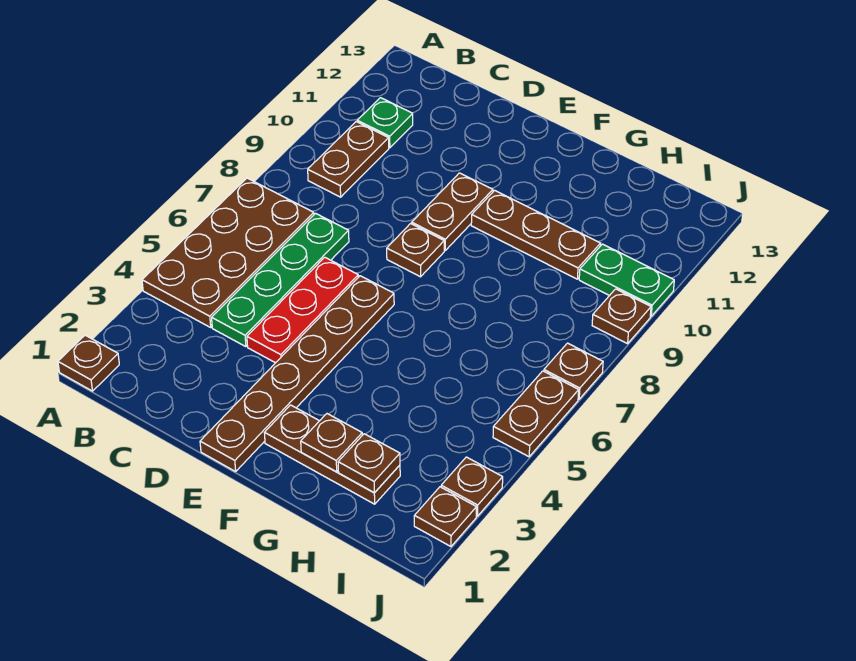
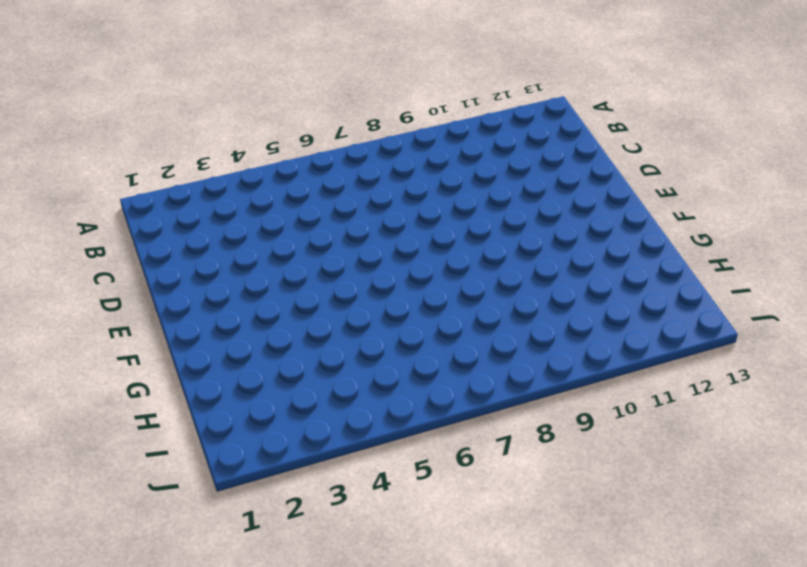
none -> brown plate A1 level 1
none -> brown plate A4:B7 level 1
none -> brown plate B9:B10 level 1

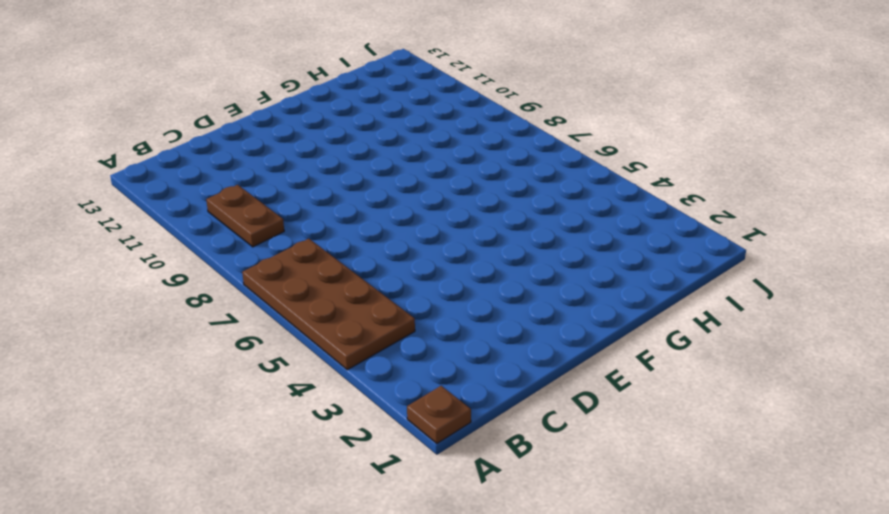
none -> green plate B11 level 1
none -> green plate C4:C7 level 1
none -> red plate D4:D6 level 1

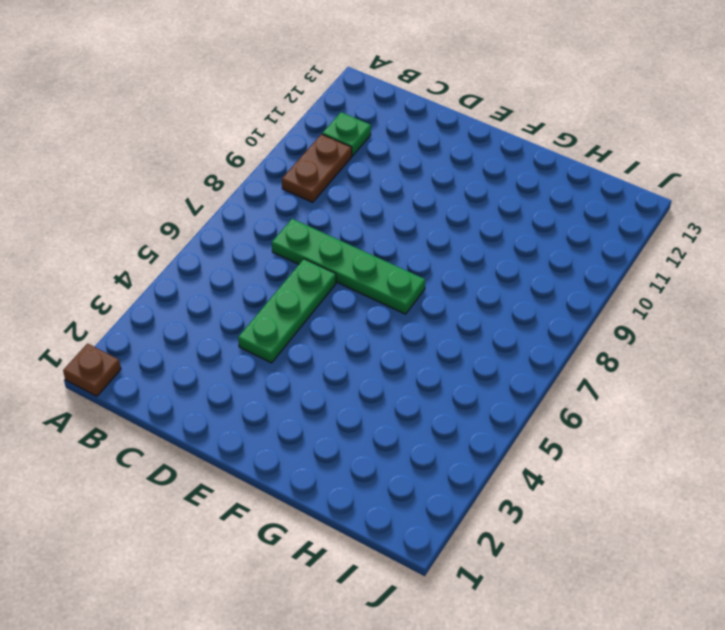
green plate C7:F7 level 1 -> green plate C4:C7 level 1
green plate D4:D6 level 1 -> red plate D4:D6 level 1
none -> brown plate A4:B7 level 1
none -> brown plate E1:E6 level 1
none -> brown plate E8 level 1

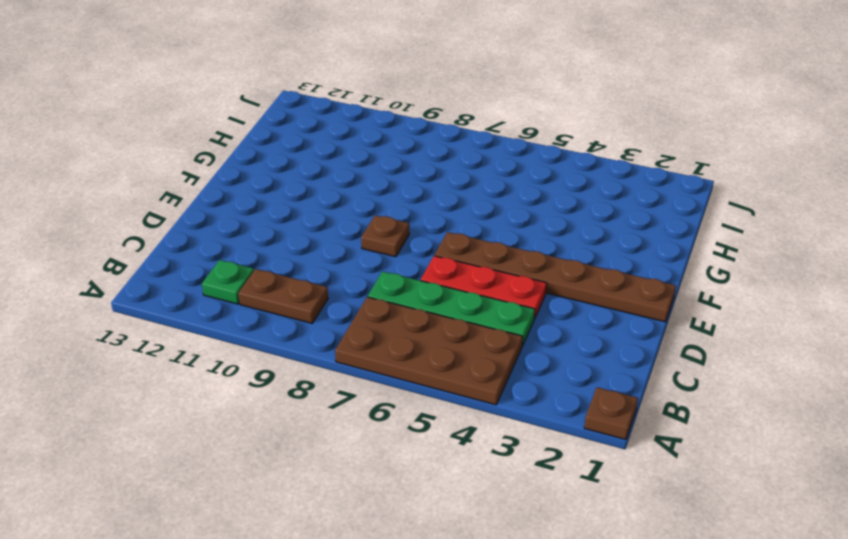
none -> brown plate E9:E10 level 1
none -> brown plate F2:H2 level 1
none -> brown plate F10:H10 level 1

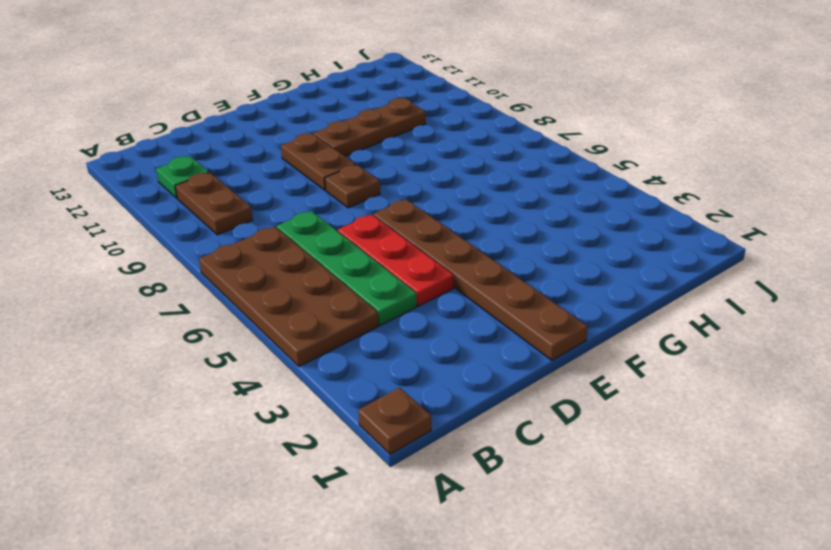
none -> brown plate F2:H2 level 1
none -> green plate I10:J10 level 1
none -> brown plate J2 level 1

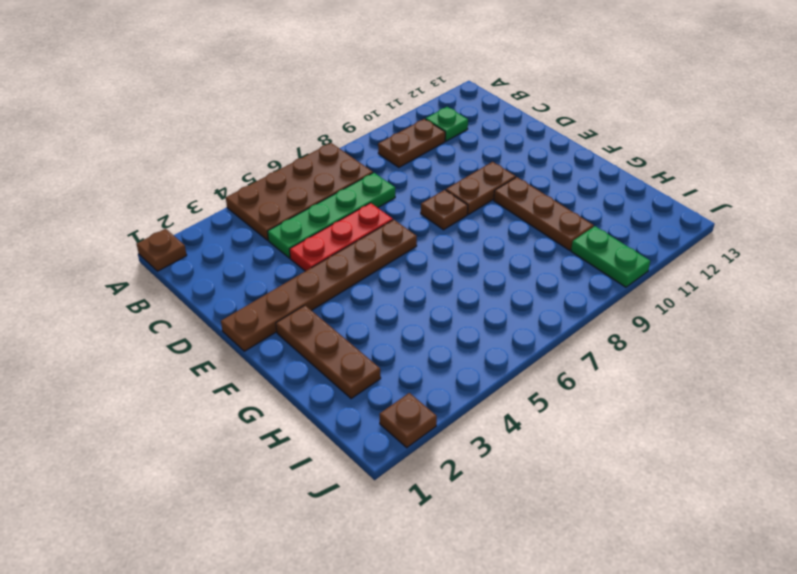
none -> brown plate J3 level 1
none -> brown plate J5:J6 level 1
none -> brown plate J7 level 1

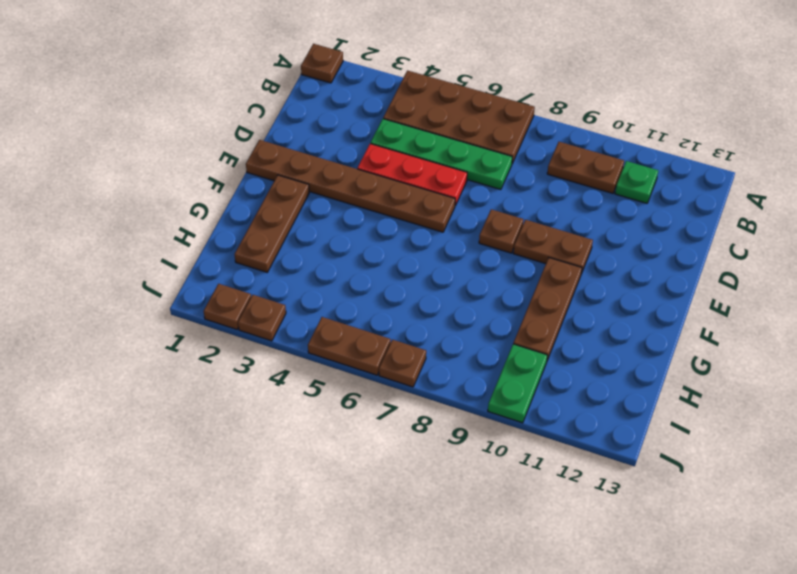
none -> brown plate J9 level 1
none -> brown plate G2 level 2
none -> brown plate H2 level 2

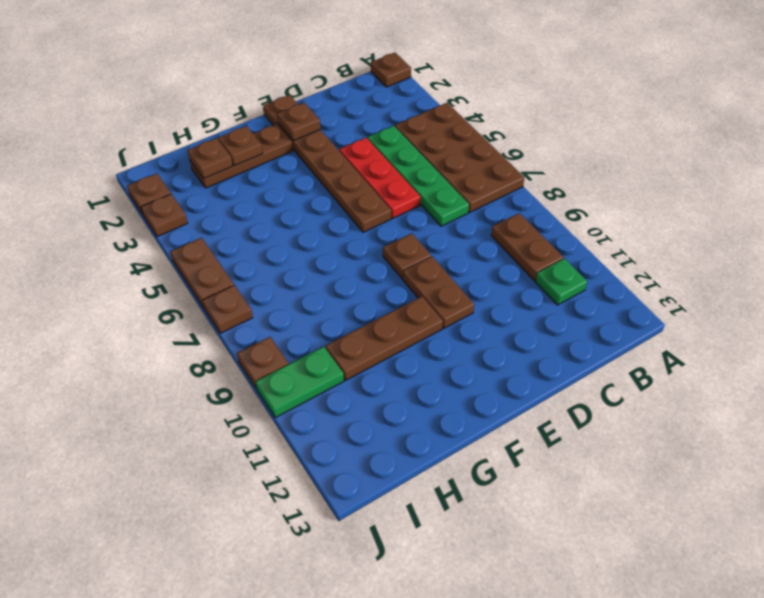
brown plate E2 level 2 -> none

